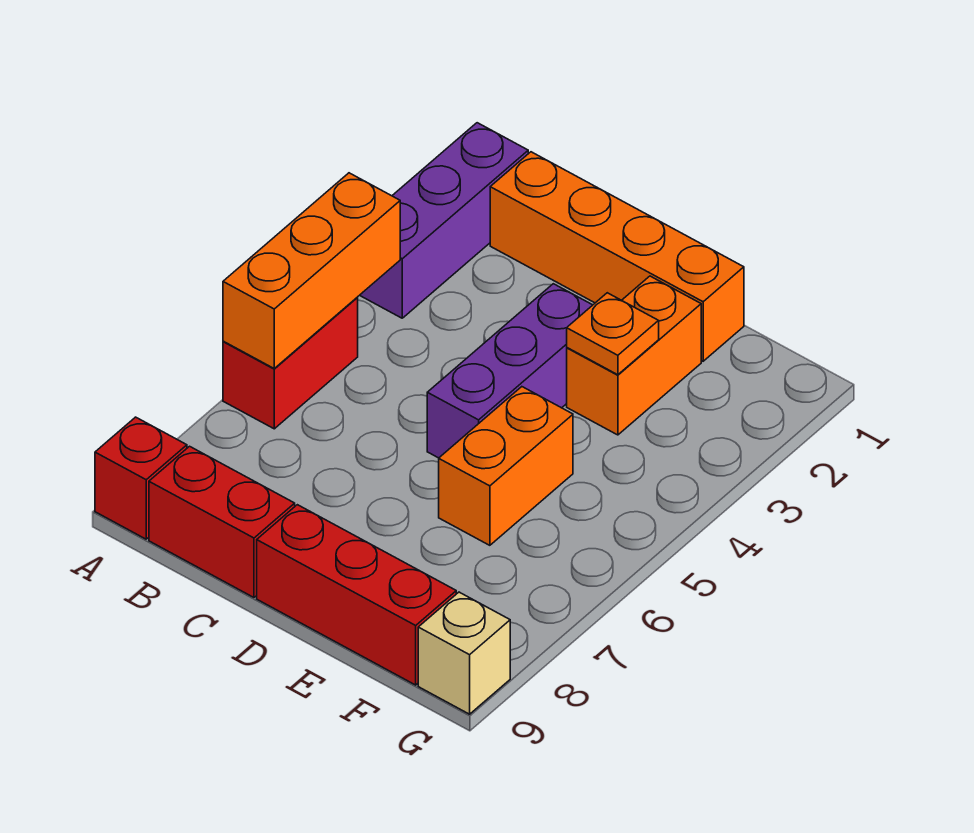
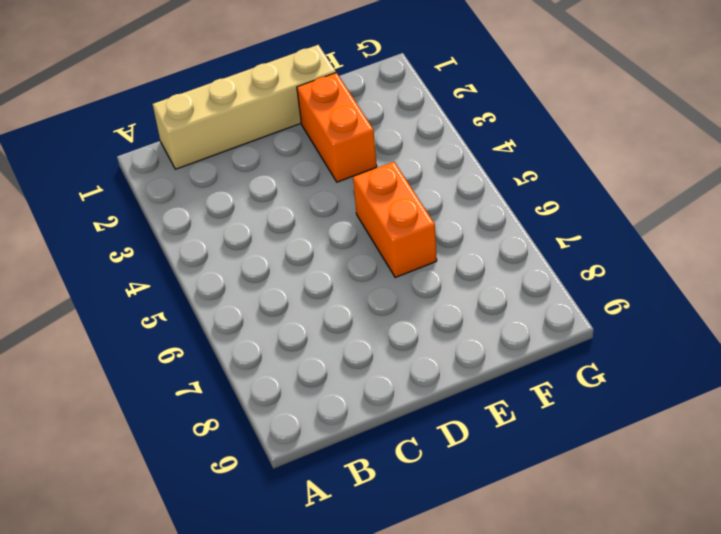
tan brick B1:E1 level 1 -> orange brick B1:E1 level 1
none -> purple brick A1:A3 level 1
none -> red brick A5:A6 level 1
none -> red brick A9 level 1

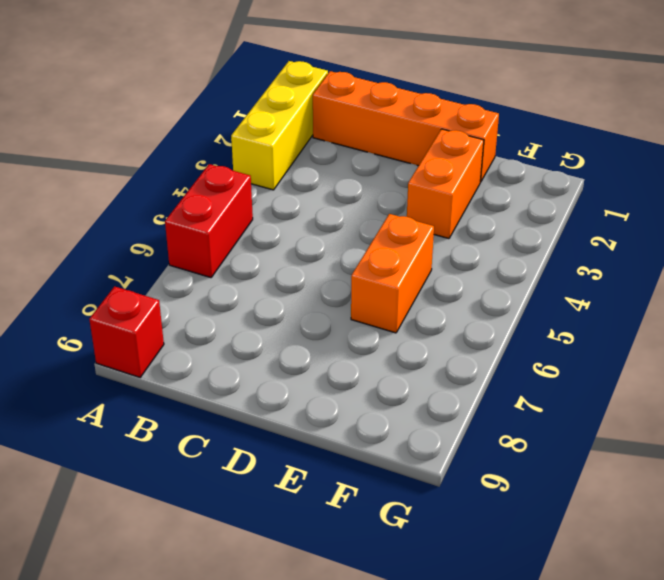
yellow brick A1:A3 level 1 -> purple brick A1:A3 level 1
none -> red brick B9:C9 level 1
none -> purple brick D3:D5 level 1
none -> red brick D9:F9 level 1

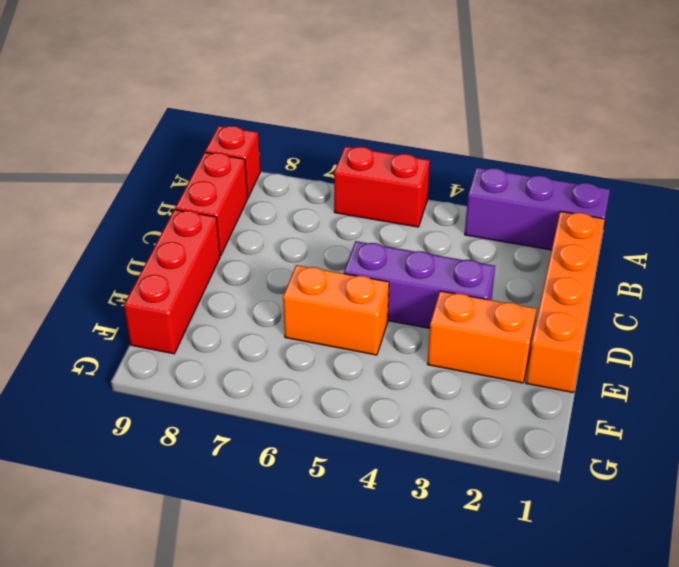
none -> tan brick G9 level 1
none -> orange brick A4:A6 level 2
none -> orange plate E3 level 2

